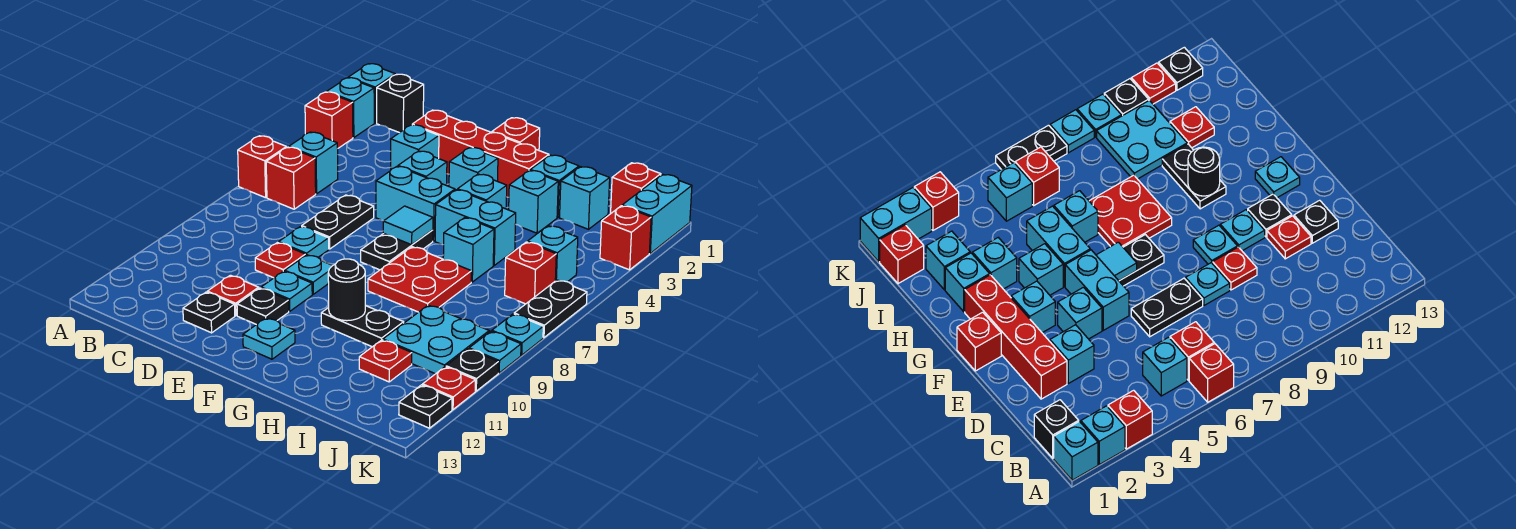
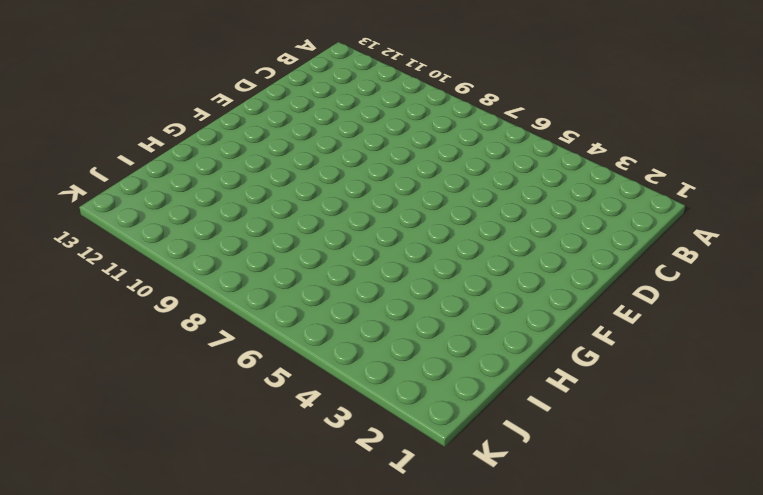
none -> cyan brick A1 level 1
none -> cyan brick A2 level 1
none -> red brick A3 level 1
none -> red brick A6 level 1

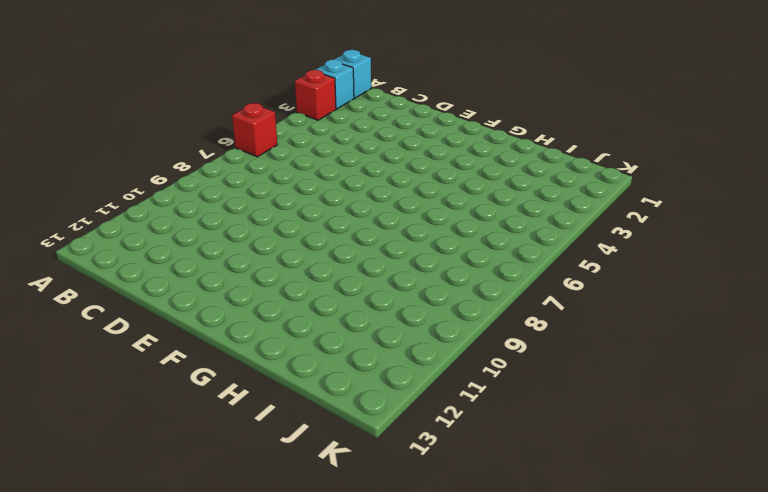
none -> black brick B1 level 1
none -> cyan brick B5 level 1
none -> red brick B6 level 1
none -> red brick D2:G2 level 1

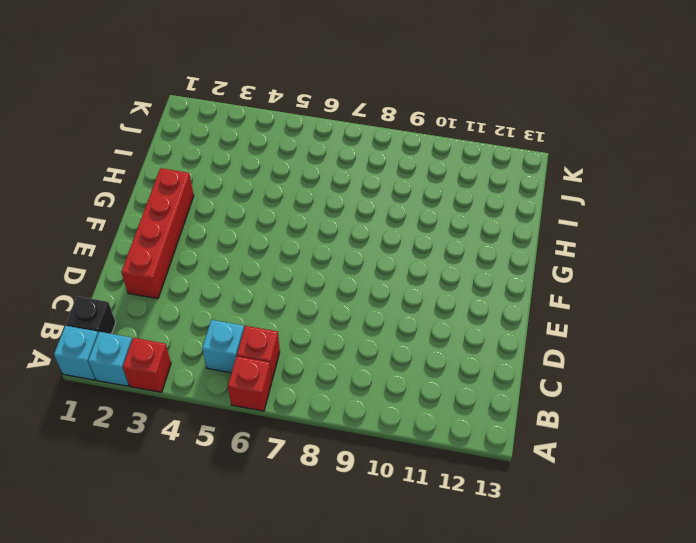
none -> cyan brick D3 level 1
none -> black plate D6:D7 level 1
none -> cyan plate D8 level 1
none -> red plate D9 level 1

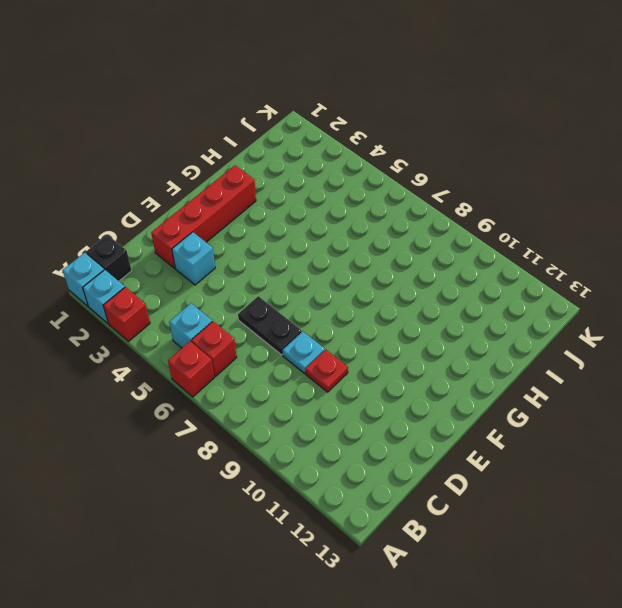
none -> red plate D11 level 1
none -> black plate D12 level 1
none -> cyan brick E4 level 1
none -> cyan brick E5:F5 level 1

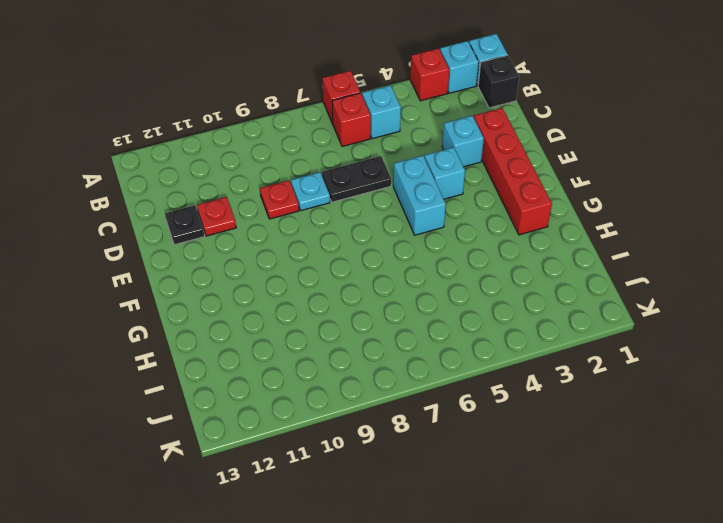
none -> cyan plate E9 level 1
none -> cyan plate E10 level 1
none -> black plate E11 level 1
none -> red brick F1 level 1

